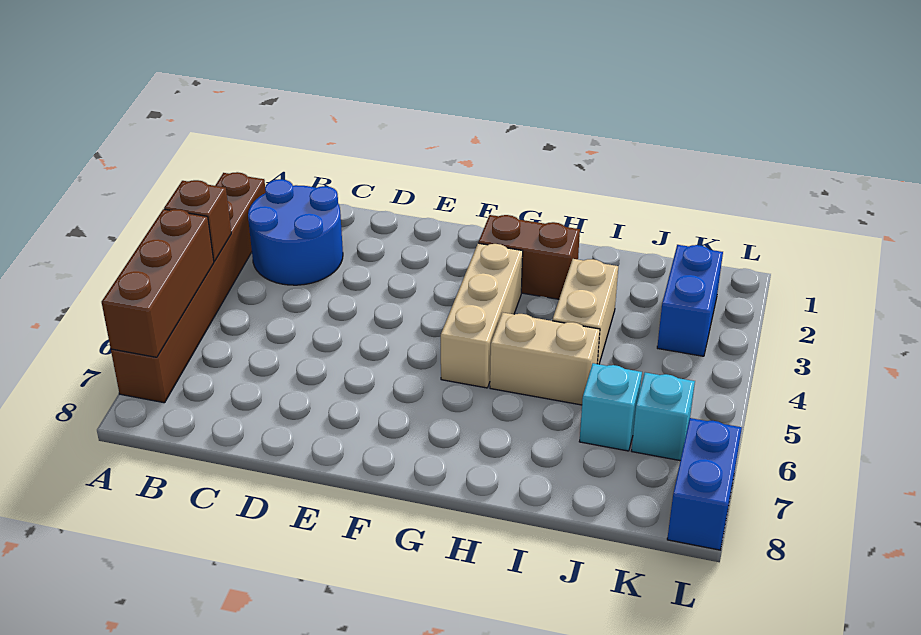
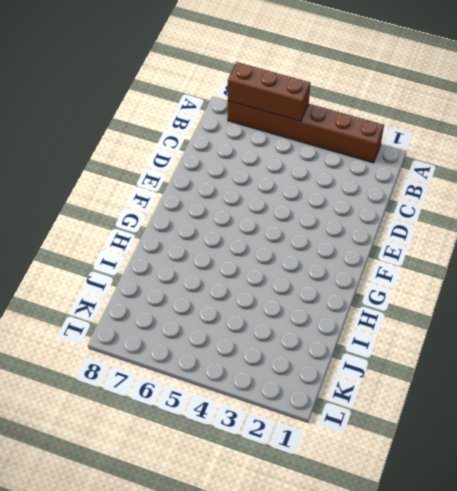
none -> blue round brick B2:C3 level 1
none -> brown brick G2:H2 level 1
none -> tan brick G3:G5 level 1

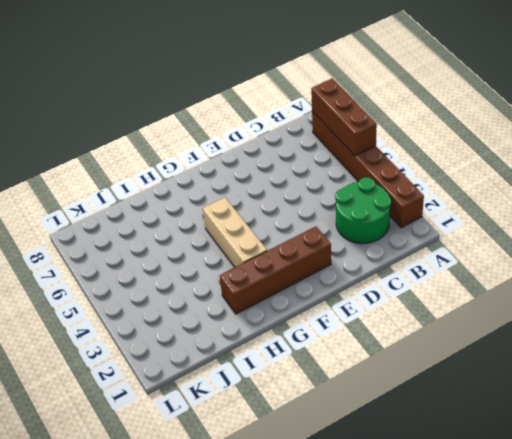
green round brick B2:C3 level 1 -> blue round brick B2:C3 level 1
brown brick E2:H2 level 1 -> brown brick G2:H2 level 1
none -> tan brick H5:I5 level 1
none -> tan brick I3:I4 level 1
none -> cyan brick J6 level 1

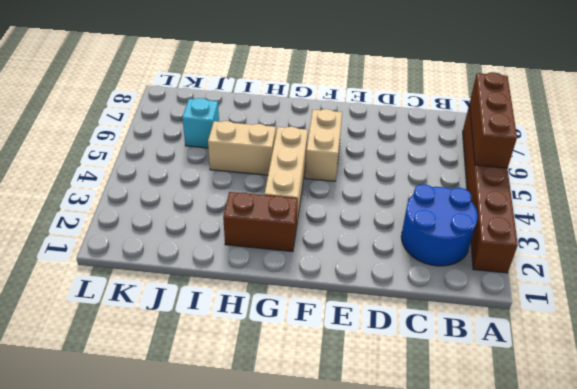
tan brick F5:F6 level 1 -> tan brick I3:I4 level 1
none -> blue brick K2:K3 level 1
none -> cyan brick K6 level 1
none -> blue brick L7:L8 level 1

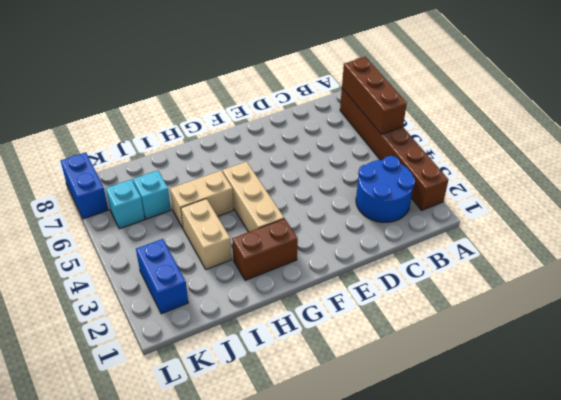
none -> brown brick A4 level 2

